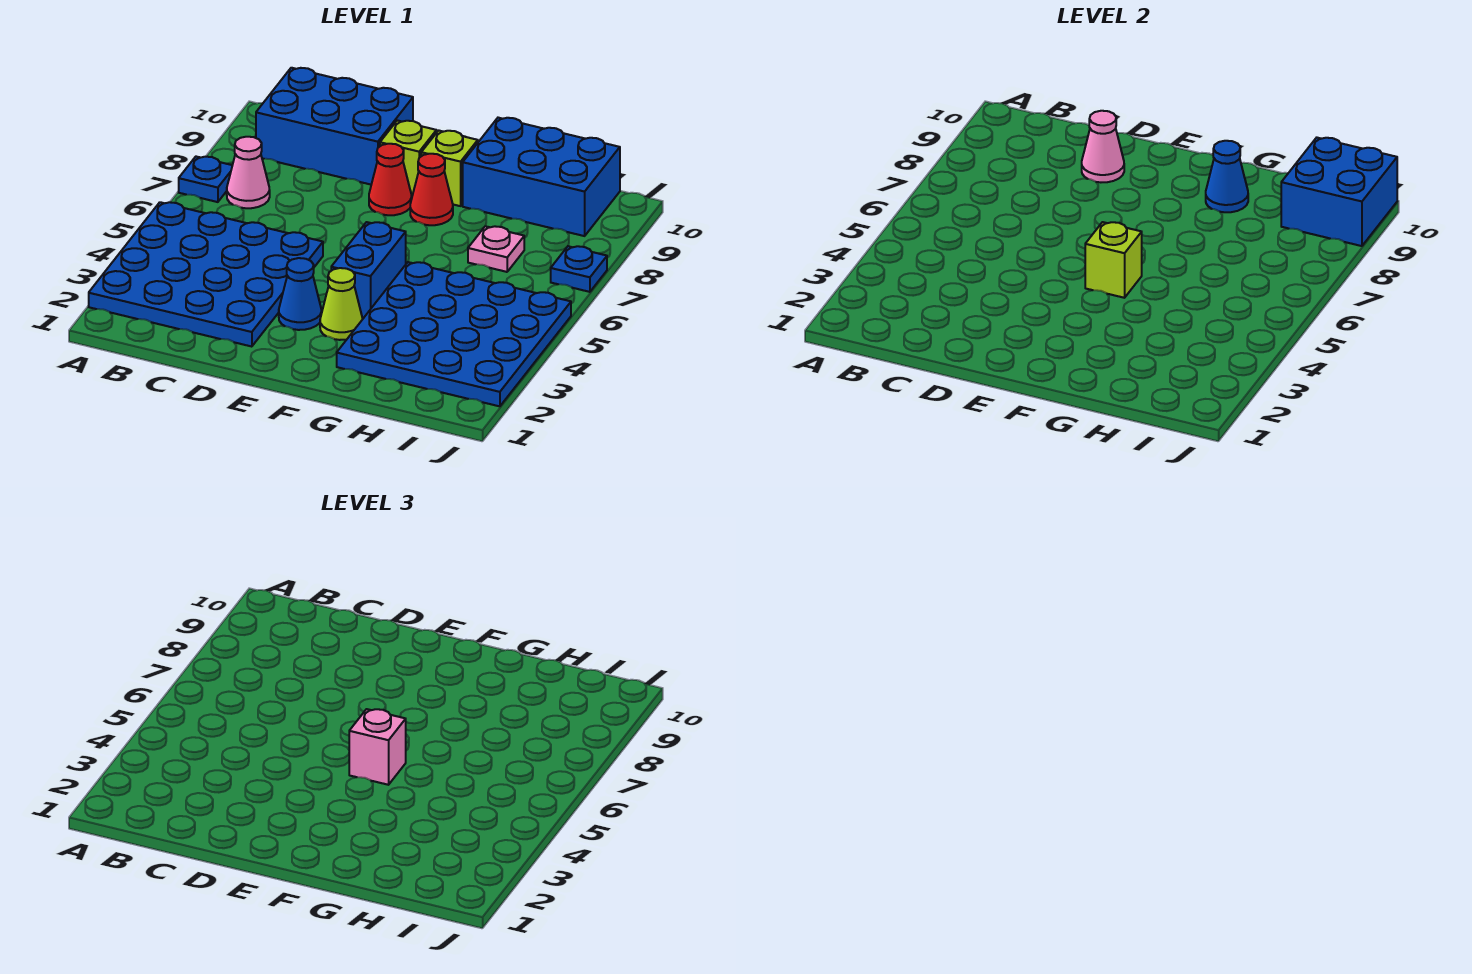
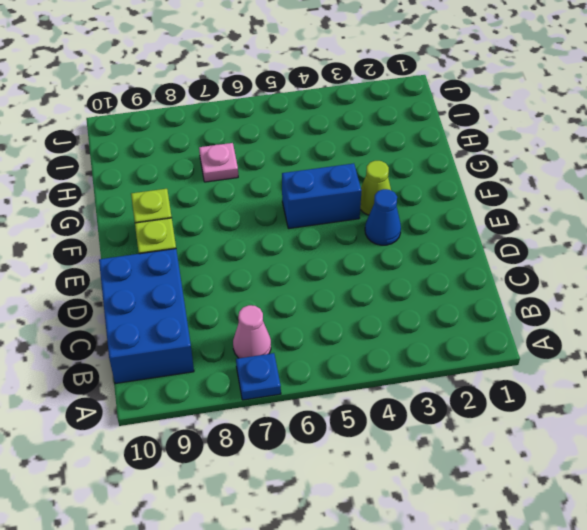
none -> blue plate A2:D5 level 1
none -> red cone E8 level 1
none -> red cone F8 level 1

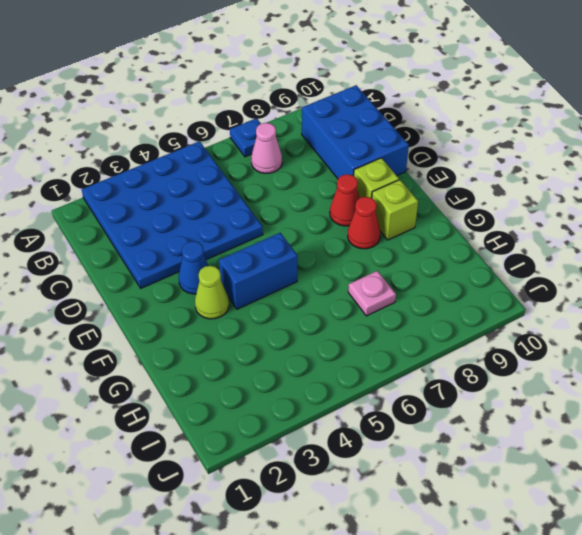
none -> blue plate G2:J5 level 1
none -> blue brick G9:I10 level 1
none -> blue plate J7 level 1

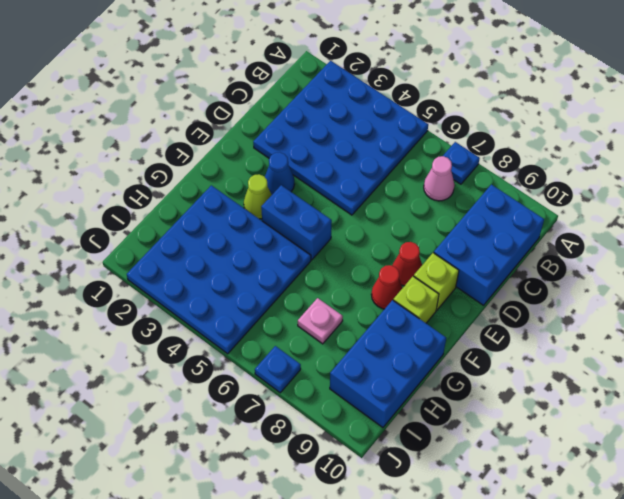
none -> pink cone D9 level 2
none -> lime brick F5 level 2
none -> blue cone G9 level 2

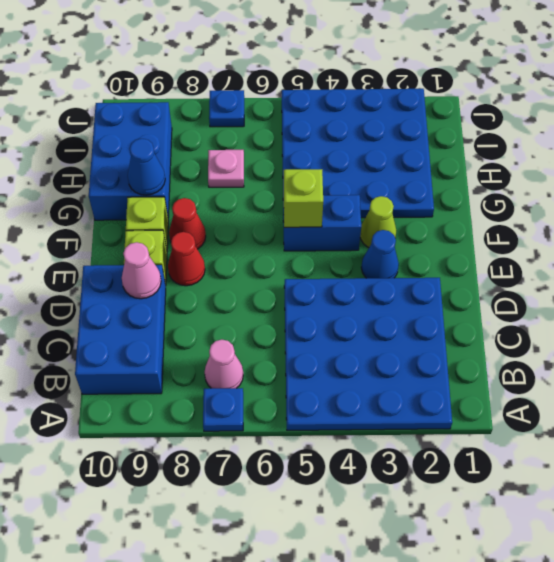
none -> blue brick I9:J10 level 2
none -> pink brick F5 level 3

